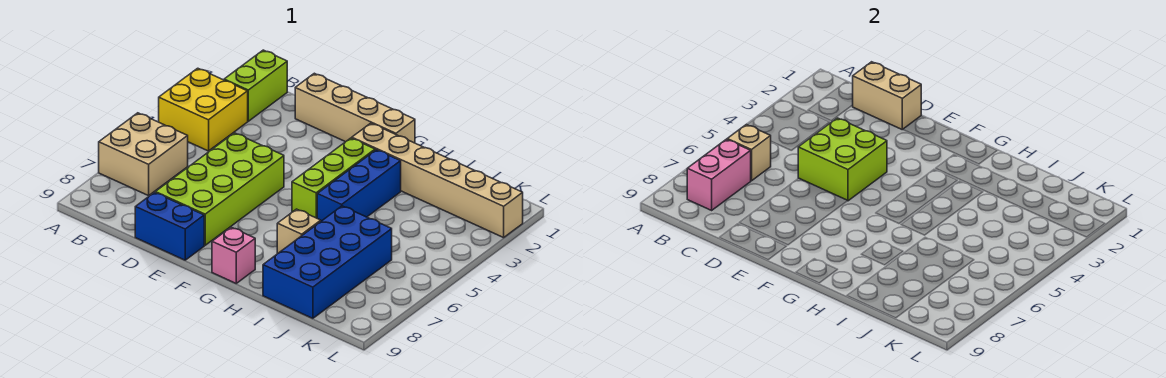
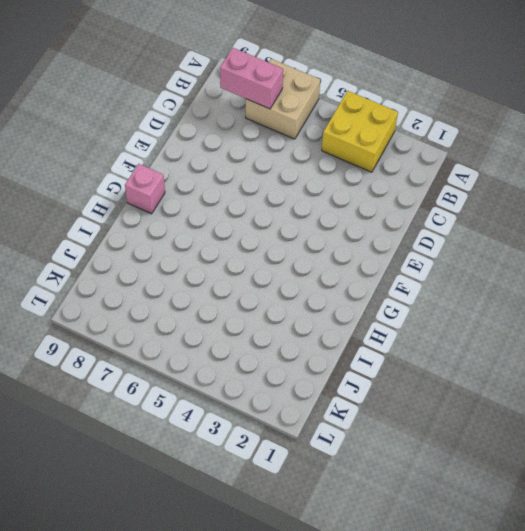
none -> lime brick B1:B2 level 1
none -> tan brick D1:G1 level 1
none -> lime brick D5:E8 level 1

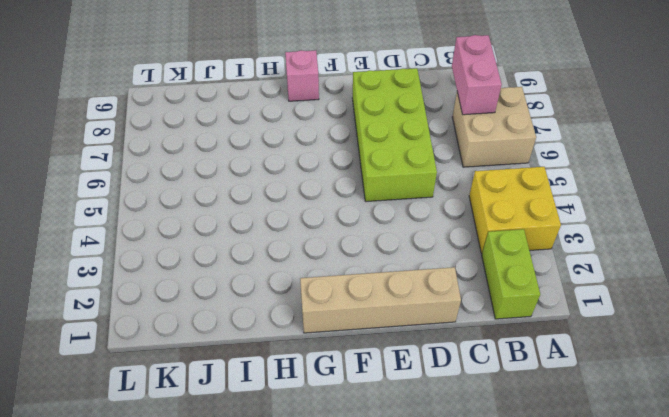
none -> blue brick D9:E9 level 1
none -> tan brick G2:L2 level 1
none -> lime brick G3:G5 level 1

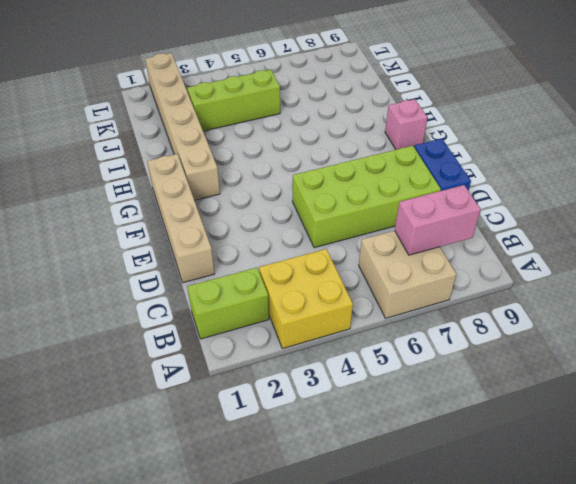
lime brick J3:J5 level 1 -> lime brick G3:G5 level 1
none -> blue brick H3:H5 level 1
none -> tan brick H7 level 1
none -> blue brick I6:J9 level 1

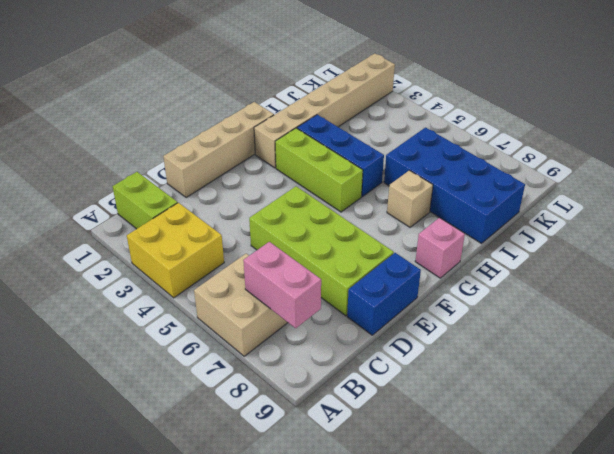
none -> tan brick B6 level 2
none -> tan brick C1:D1 level 2
none -> lime brick D4:E5 level 2

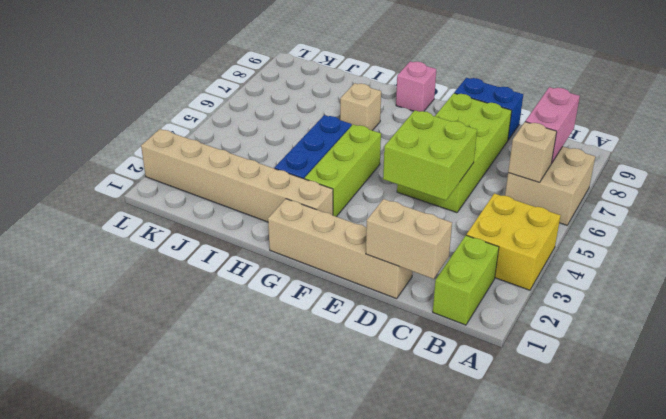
none -> blue brick I6:J9 level 1

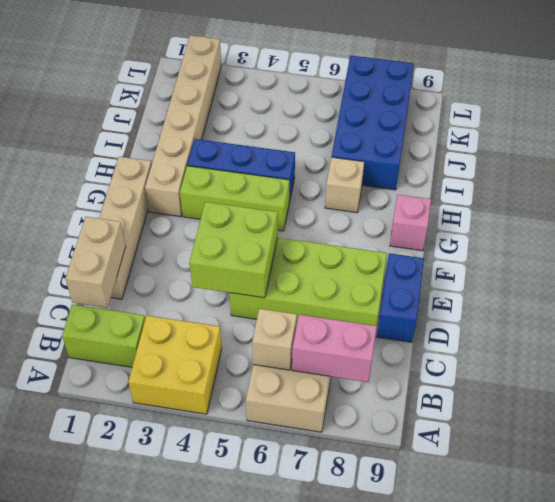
blue brick I7:L8 level 1 -> blue brick I6:J9 level 1

